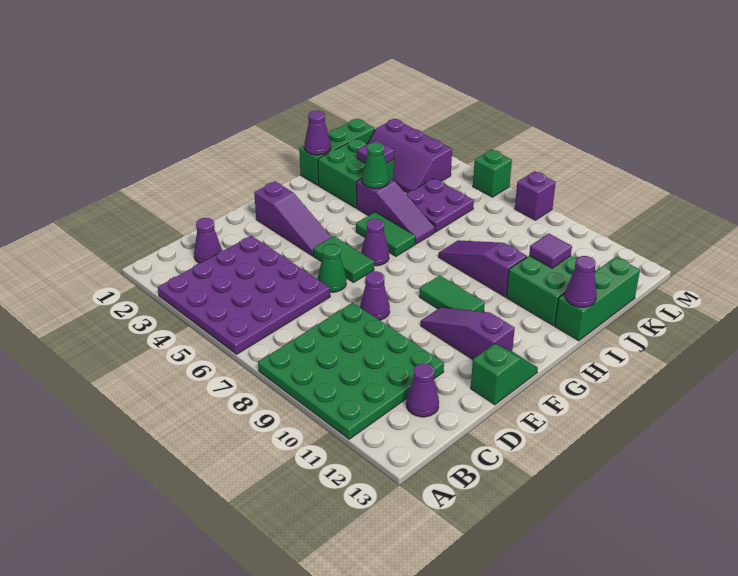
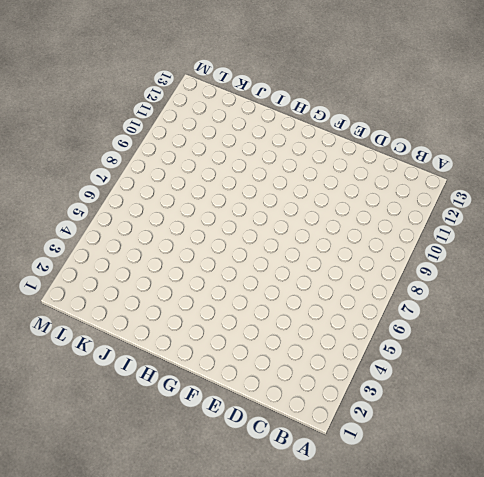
none -> purple plate A3:D6 level 1
none -> green plate A8:D11 level 1
none -> purple cone C2 level 1

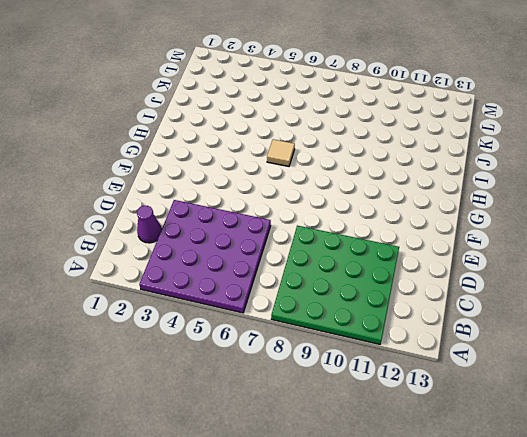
tan tile H6 level 1 -> green tile H5:H6 level 1
none -> purple cone C12 level 1
none -> green cone E6 level 1
none -> purple cone E8 level 1

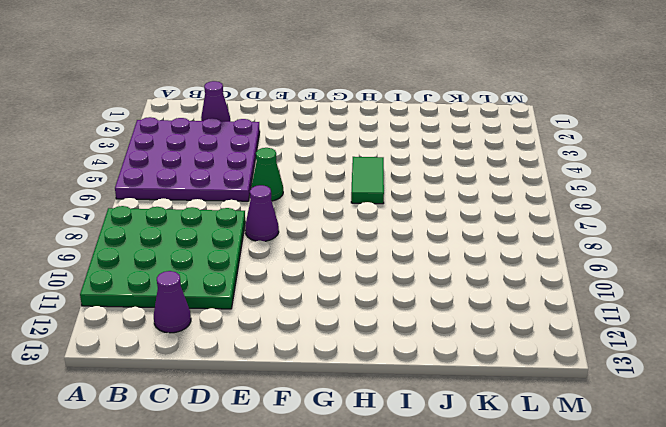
none -> green slope E13:F13 level 1 top E
none -> purple slope F2:F4 level 1 top 2
none -> green tile F5:F6 level 1

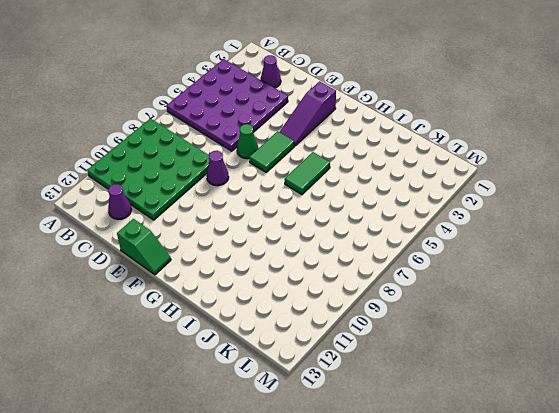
none -> purple slope F10:F12 level 1 top 12
none -> purple cone G6 level 1
none -> green tile G9:G10 level 1

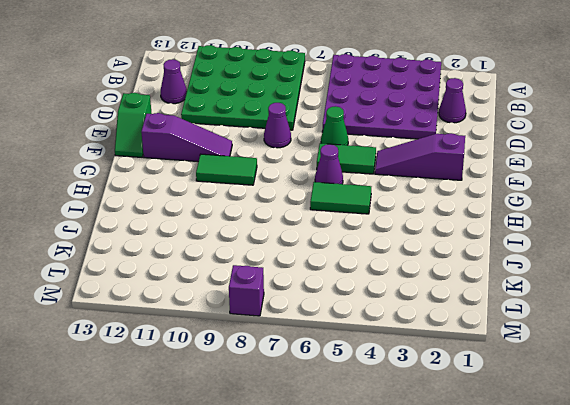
none -> green brick I1:K1 level 1
none -> green brick I2:J3 level 1
none -> purple slope I4:I6 level 1 top 4

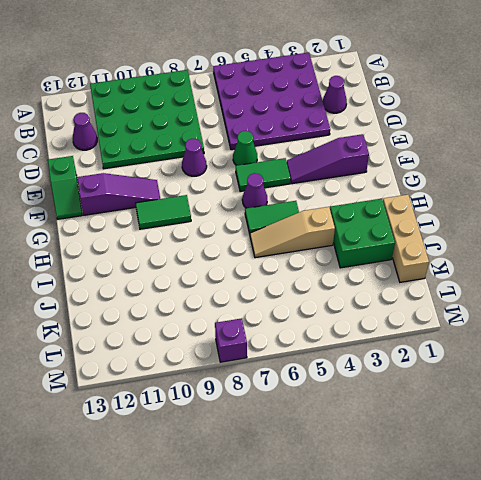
tan brick I1:K1 level 1 -> green brick I1:K1 level 1
tan slope I4:I6 level 1 top 4 -> purple slope I4:I6 level 1 top 4
none -> purple slope I8:I10 level 1 top 10
none -> green brick I11:J12 level 1
none -> green brick I13:K13 level 1

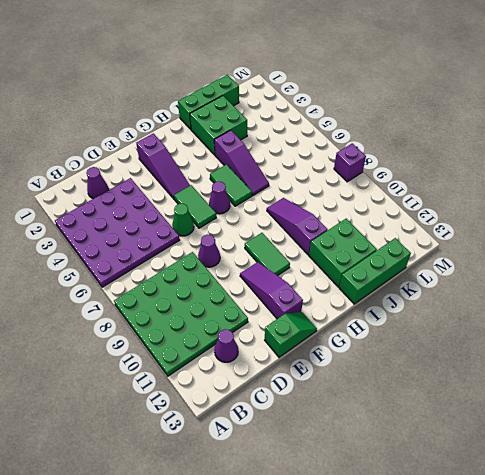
none -> purple plate J5:K6 level 1
none -> purple slope K2:L4 level 1 top L
none -> green brick M6 level 1

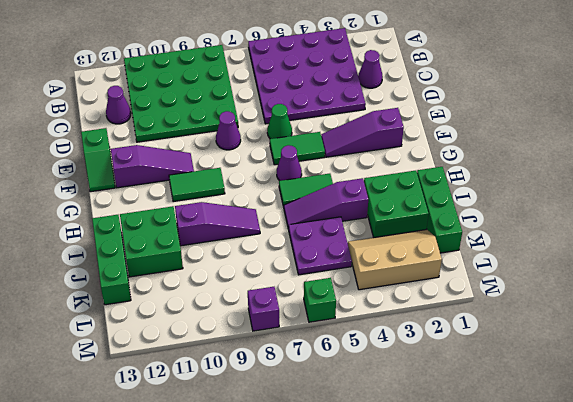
tan slope K2:L4 level 1 top L -> purple slope K2:L4 level 1 top L
none -> purple cone I1 level 2
none -> green cone I4 level 2
none -> purple cone I13 level 2

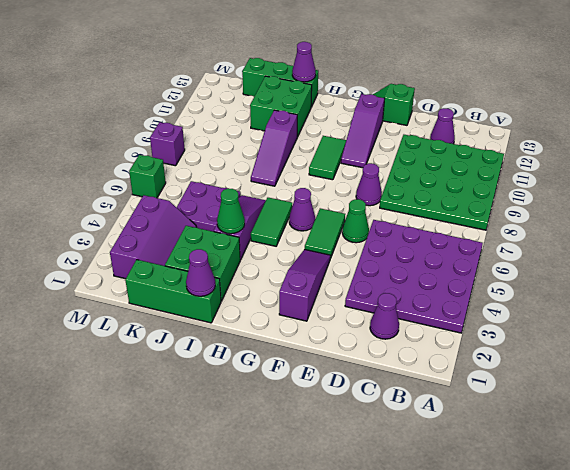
none -> purple tile J3 level 2
none -> purple tile J11 level 2

